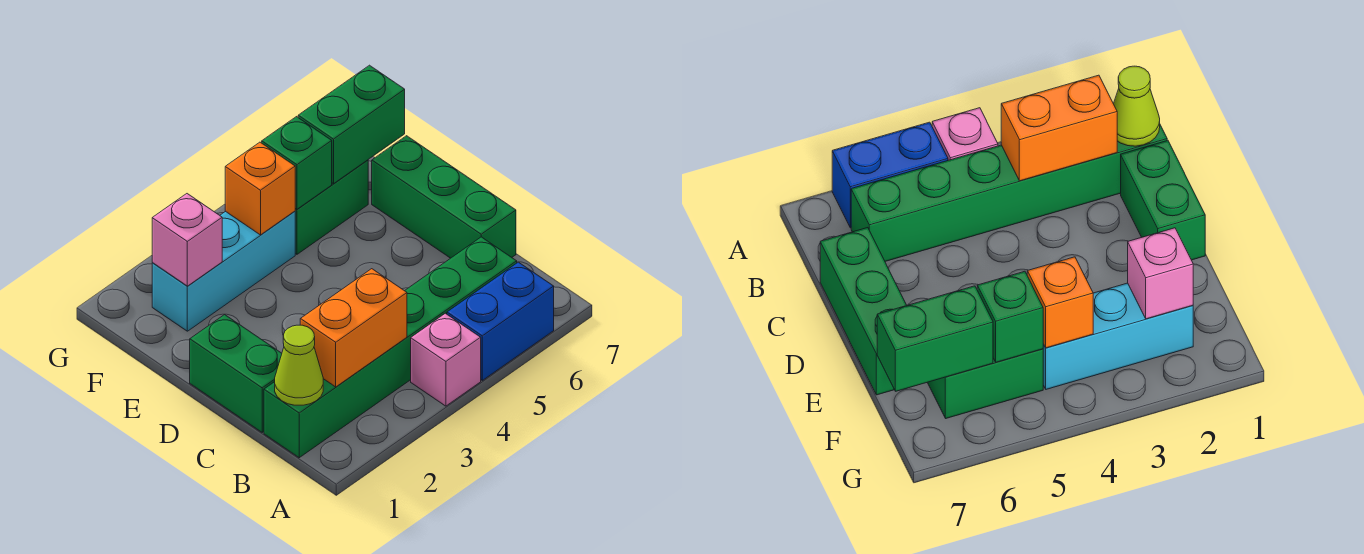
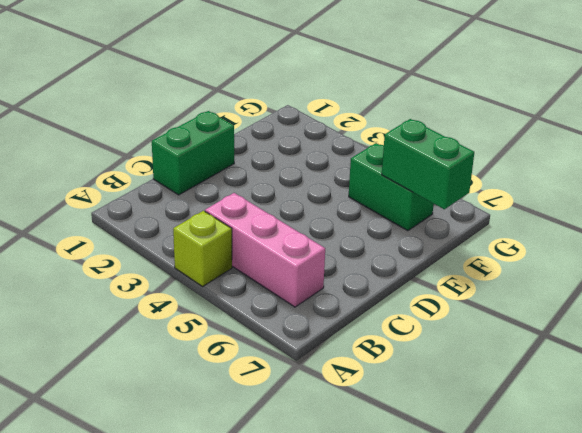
lime brick A4 level 1 -> pink brick A4 level 1
pink brick B4:B6 level 1 -> green brick B1:B6 level 1
none -> blue brick A5:A6 level 1
none -> green brick C7:E7 level 1
none -> cyan brick F2:F4 level 1

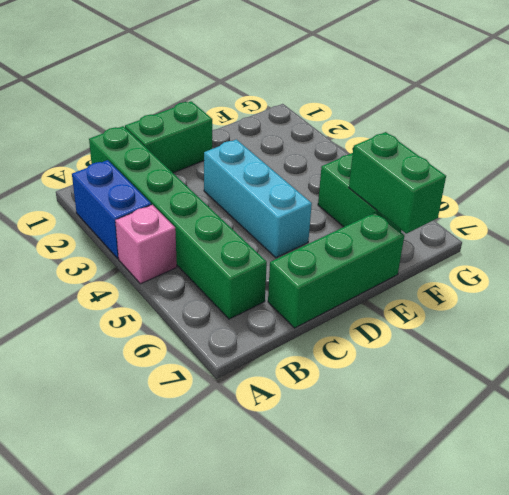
blue brick A2:A3 level 1 -> blue brick A5:A6 level 1
cyan brick D3:D5 level 1 -> cyan brick F2:F4 level 1
none -> lime cone B1 level 2
none -> orange brick B2:B3 level 2
none -> pink brick F2 level 2

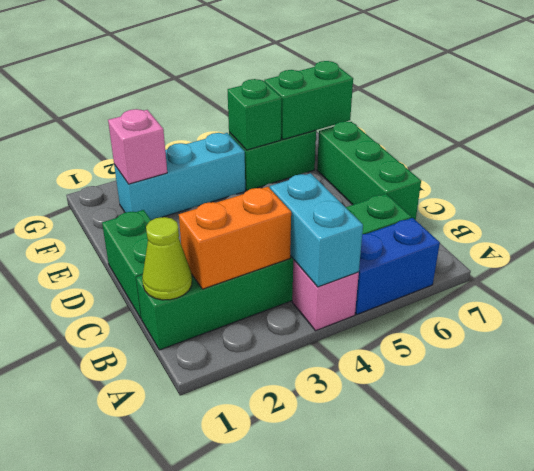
cyan brick A4:B4 level 2 -> none
none -> orange brick F4 level 2

